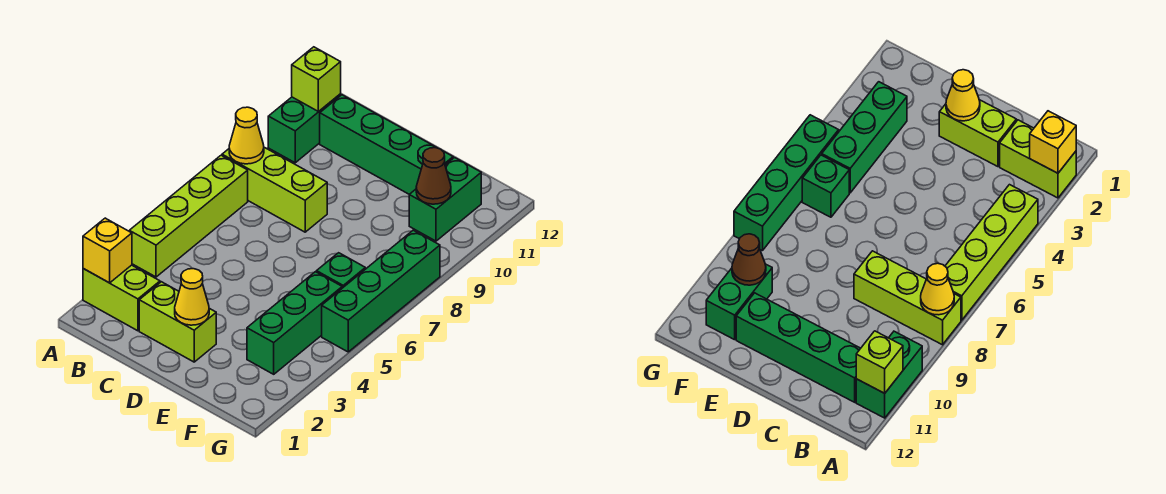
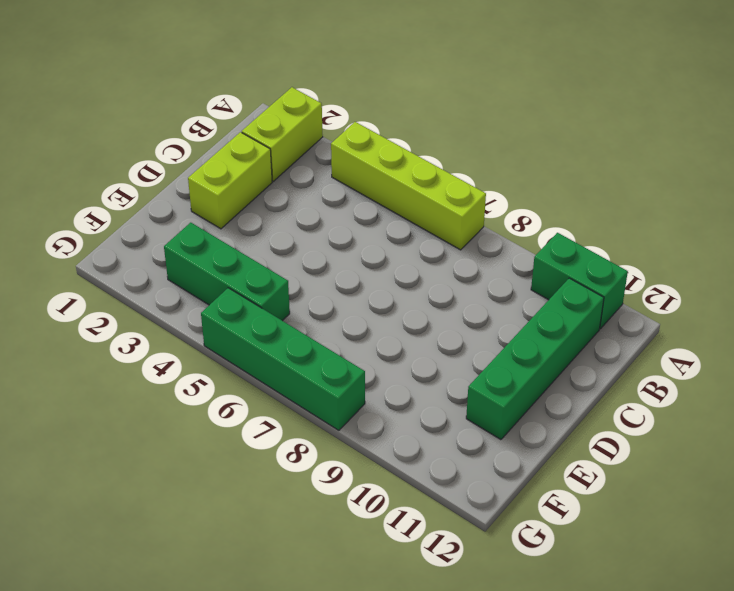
none -> lime brick A8:C8 level 1
none -> green brick F6 level 1
none -> green brick F10:F11 level 1

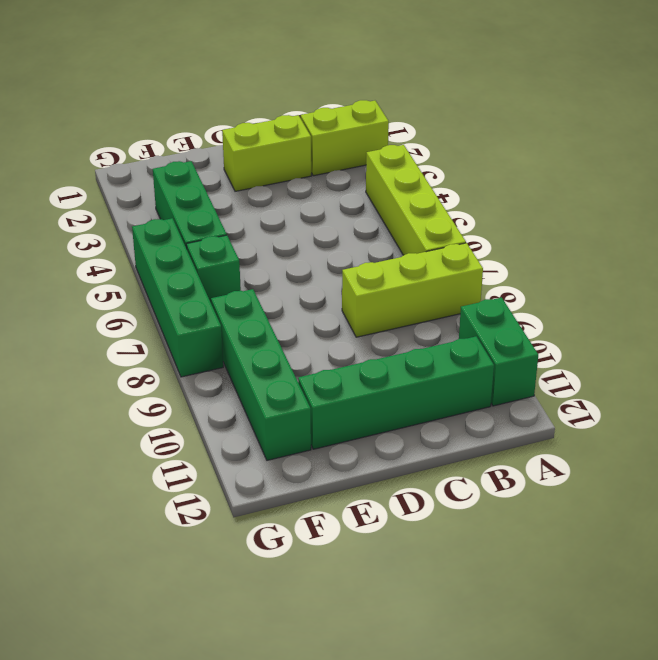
green brick F8:F11 level 1 -> green brick F10:F11 level 1
none -> yellow brick A2 level 2
none -> yellow cone A8 level 2
none -> lime brick A11 level 2

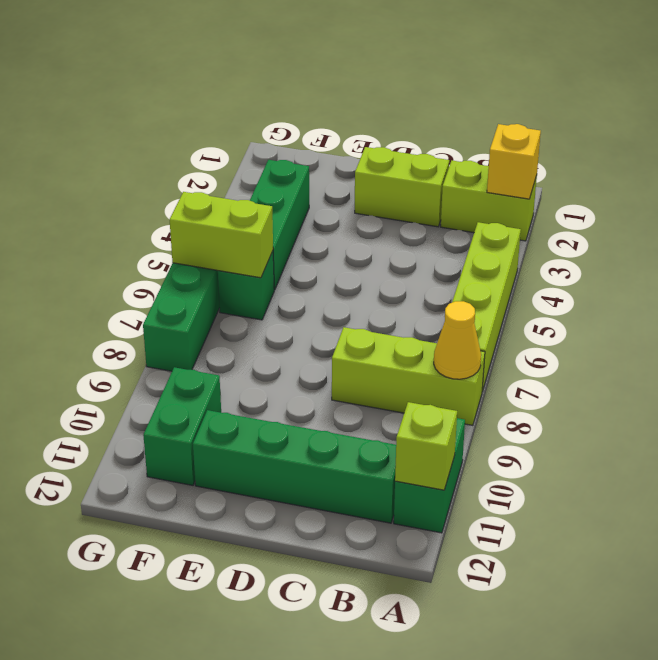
lime brick F6:G6 level 2 -> none
none -> yellow cone D2 level 2
none -> brown cone F10 level 2

